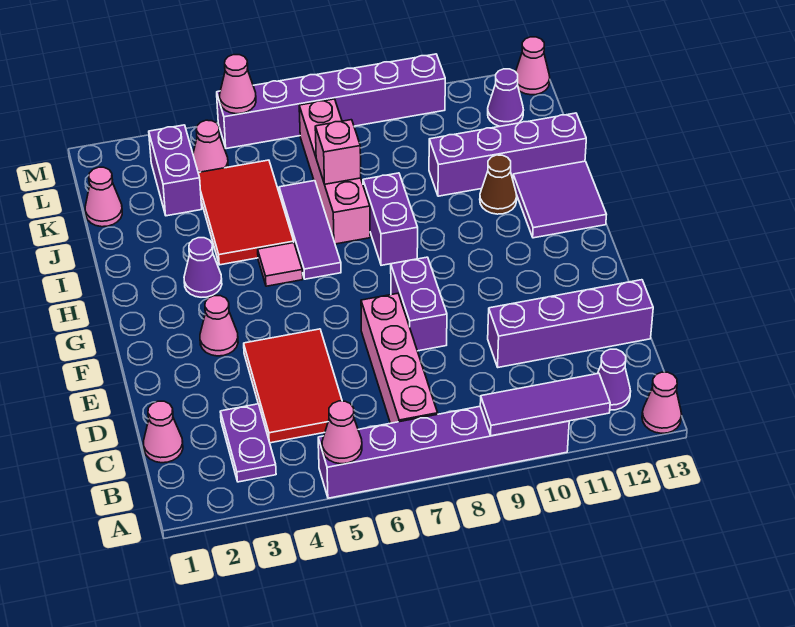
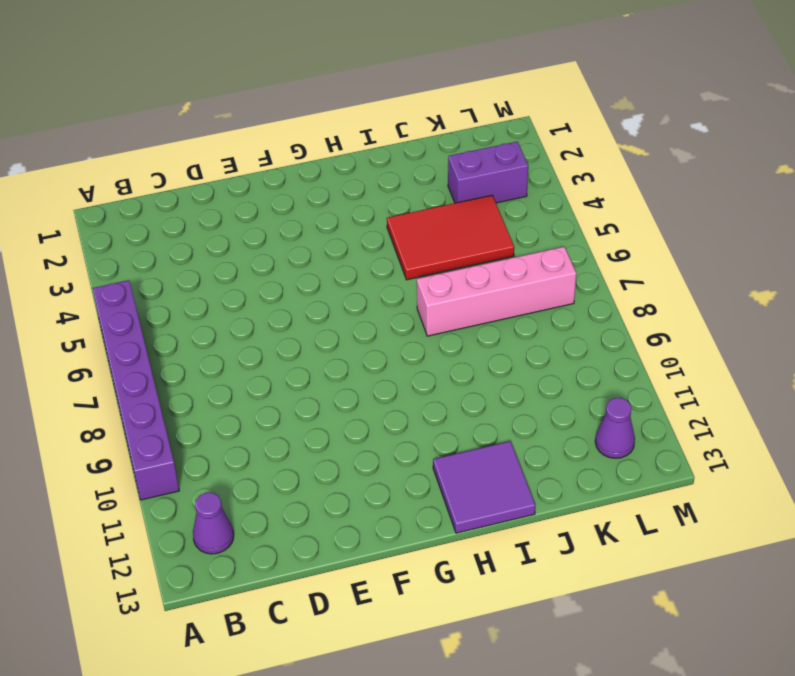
none -> pink cone A13 level 1
none -> purple plate B3:C3 level 1
none -> pink brick B7:E7 level 1

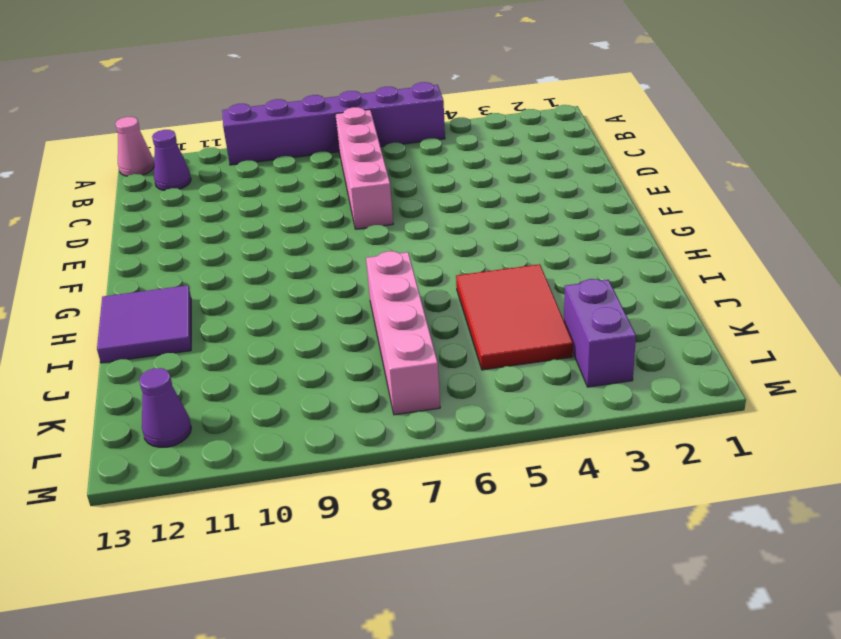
none -> purple plate B3:C3 level 1
none -> pink cone C1 level 1
none -> red tile C4:E5 level 1

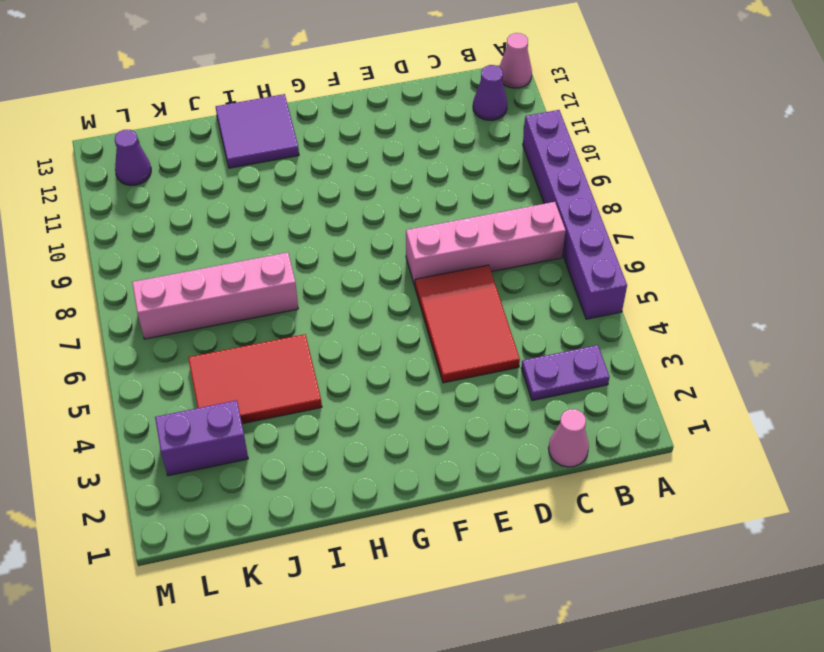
red tile D4:E6 level 1 -> red tile C4:E5 level 1
none -> purple brick D10:D13 level 1
none -> purple brick E8:F8 level 1
none -> pink cone F3 level 1

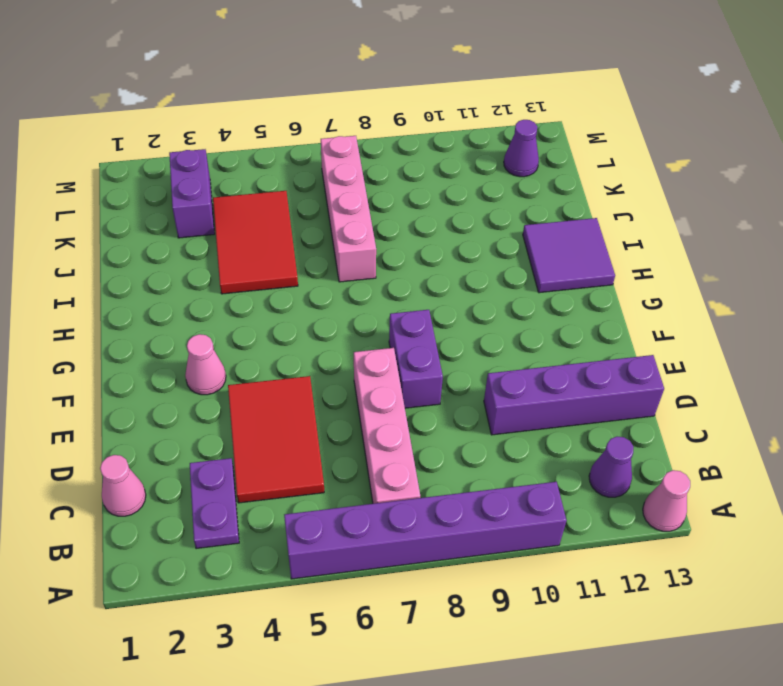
none -> purple cone H3 level 1
none -> pink tile H5 level 1
none -> purple tile H6:J6 level 1

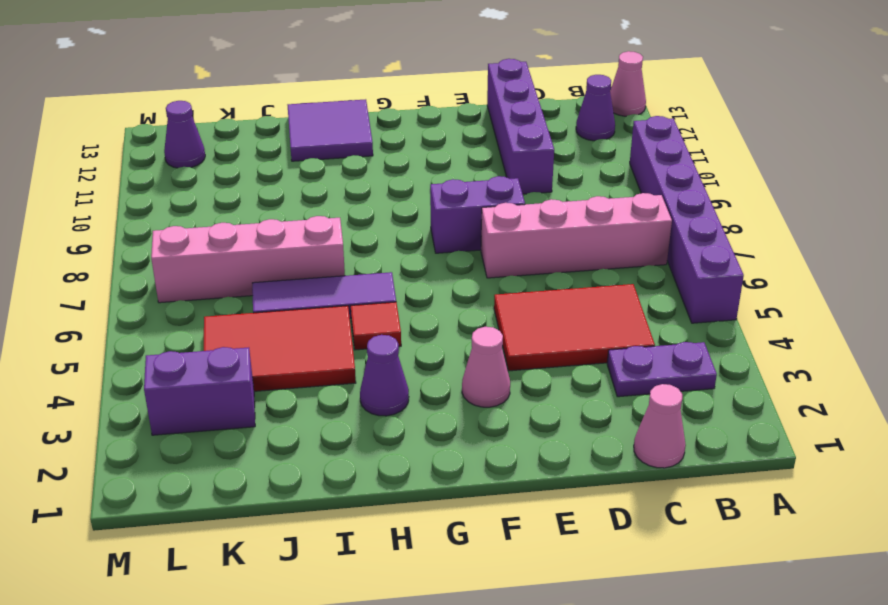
red tile H5 level 1 -> pink tile H5 level 1
none -> purple brick H8:I8 level 1
none -> brown cone I11 level 1
none -> purple brick J10:J13 level 1

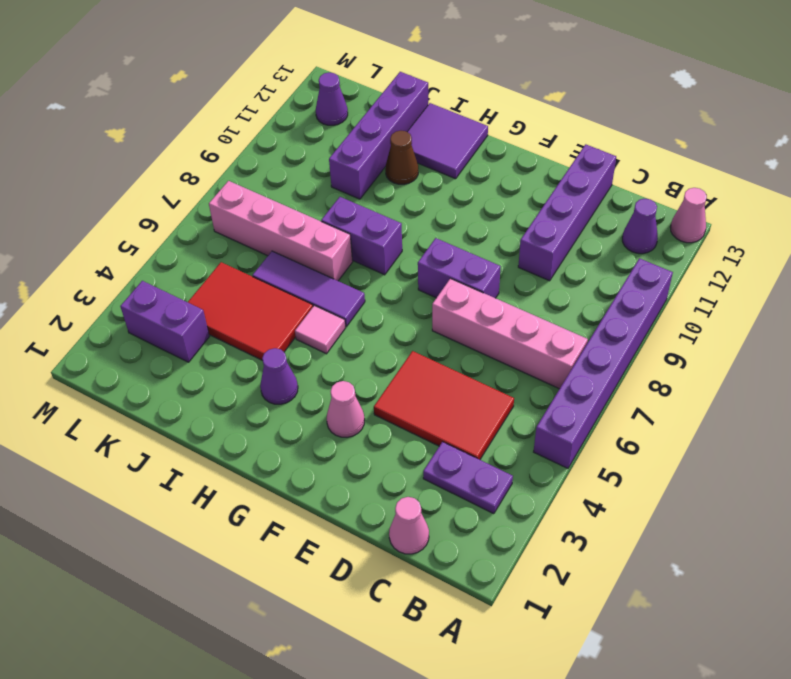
none -> pink cone K1 level 1
none -> pink cone L4 level 1
none -> purple brick M5:M10 level 1

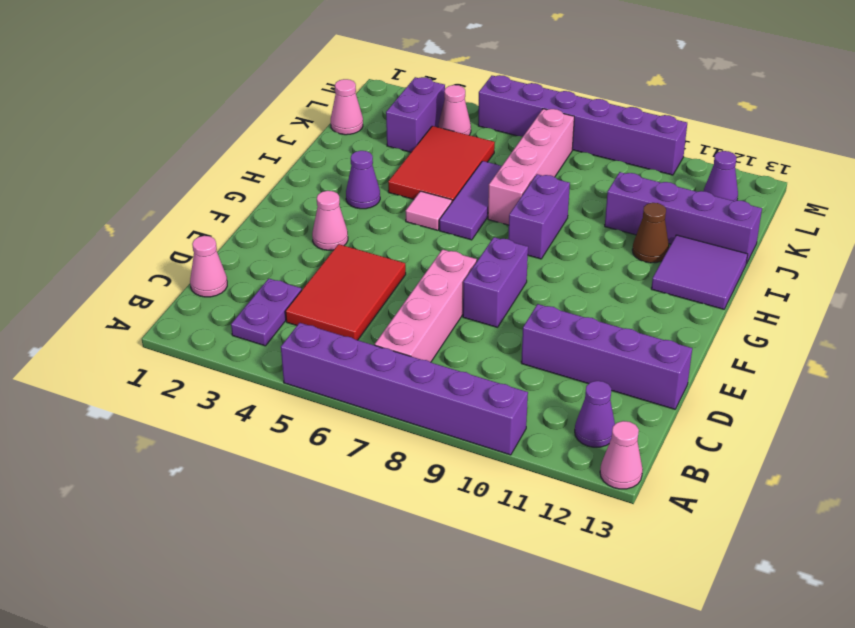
none -> pink cone M13 level 1
none -> pink cone A5 level 2
none -> purple tile A9:A11 level 2

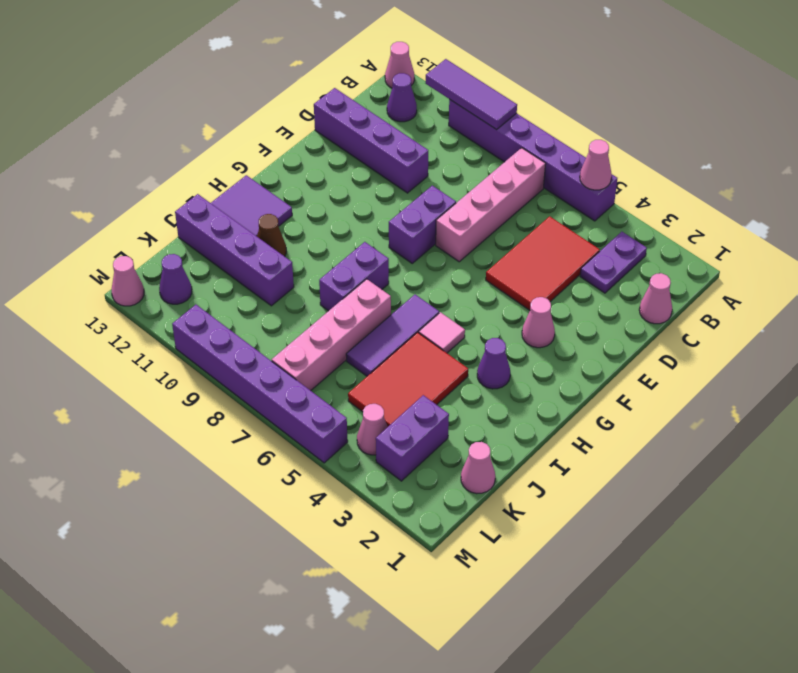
none -> pink brick J7 level 2
none -> pink cone M5 level 2

